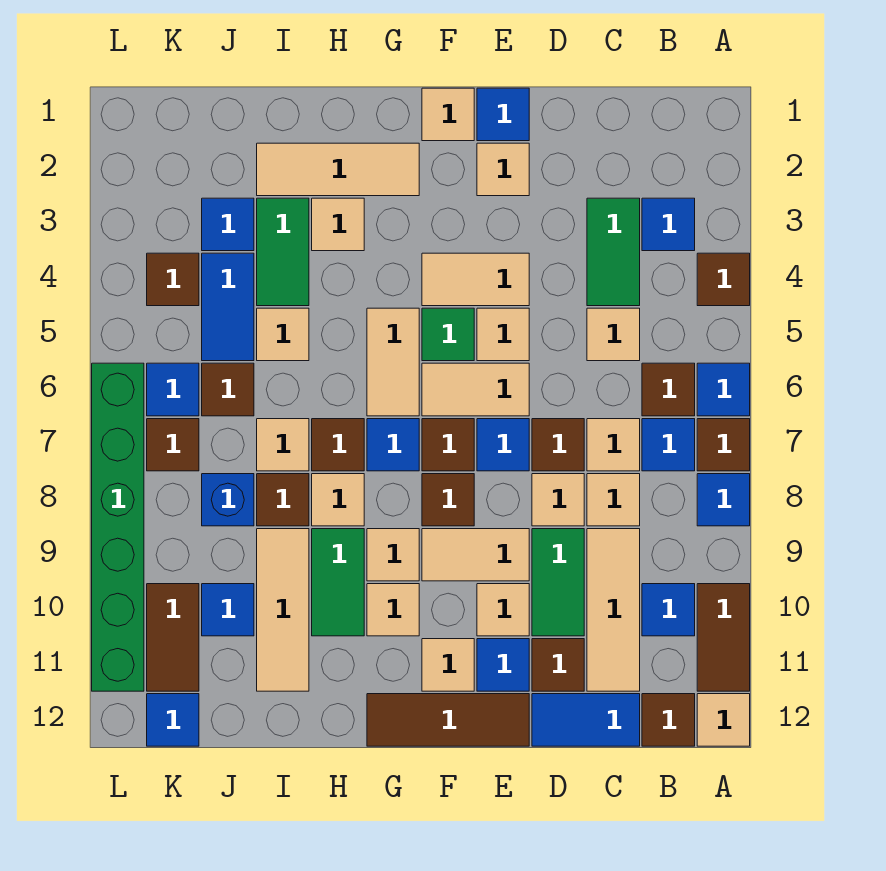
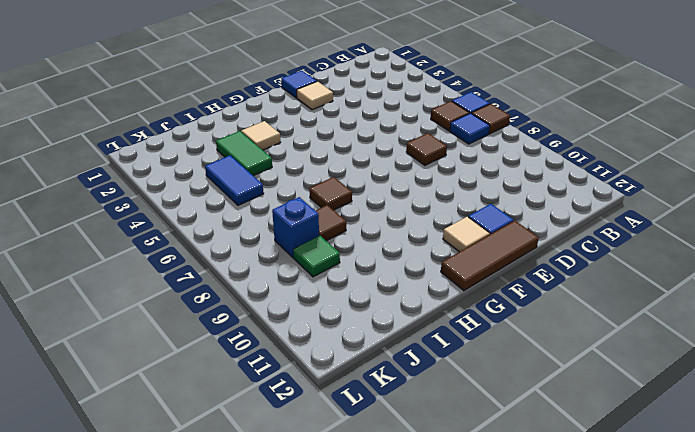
green tile J9 level 1 -> green tile F5 level 1
none -> brown tile A4 level 1
none -> blue tile A8 level 1
none -> brown tile A10:A11 level 1
none -> tan tile A12 level 1

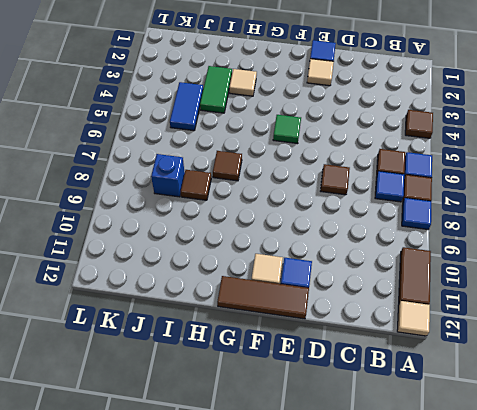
none -> blue tile B3 level 1
none -> blue tile B10 level 1
none -> brown tile B12 level 1
none -> green tile C3:C4 level 1

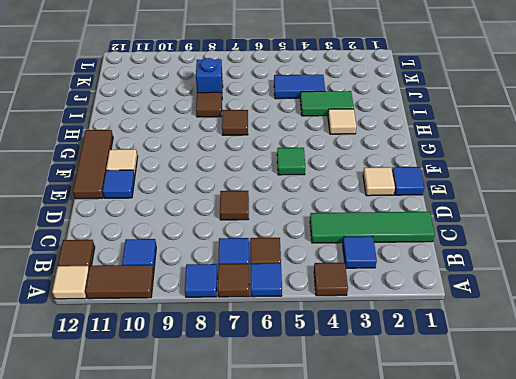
green tile C1:C4 level 1 -> green tile C3:C4 level 1
none -> tan tile C5 level 1
none -> tan tile C7 level 1
none -> tan tile C8 level 1
none -> tan tile C9:C11 level 1

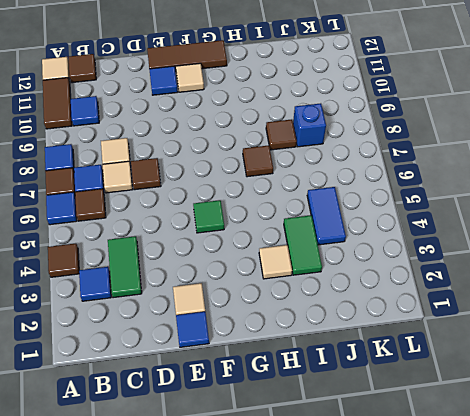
none -> tan tile C5 level 1
none -> tan tile C9:C11 level 1
none -> blue tile C12:D12 level 1
none -> tan tile D8 level 1

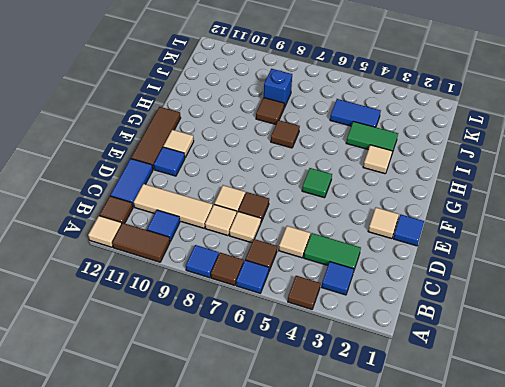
none -> blue tile B7 level 1
none -> green tile D9:D10 level 1
none -> brown tile D11 level 1
none -> tan tile E4:F4 level 1

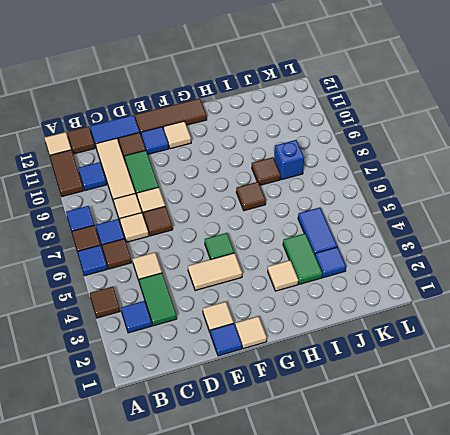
none -> tan tile E5 level 1
none -> tan tile E6:F6 level 1
none -> blue tile E7 level 1
none -> tan tile E9:F9 level 1

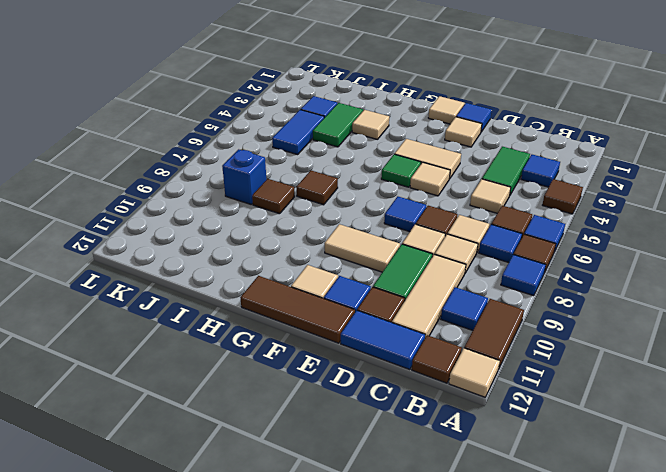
none -> tan tile E6:F6 level 1
none -> tan tile E10 level 1
none -> brown tile F7 level 1
none -> brown tile F8 level 1

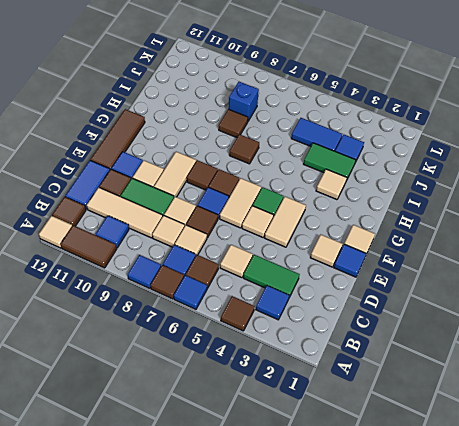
none -> tan tile F11 level 1
none -> tan tile G2:I2 level 1
none -> tan tile G5:G6 level 1
none -> blue tile G7 level 1

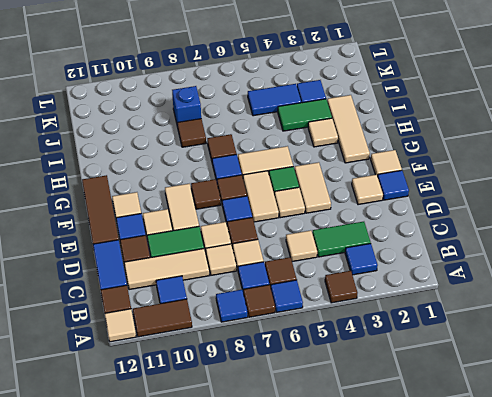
none -> tan tile G9 level 1
none -> tan tile G10 level 1
none -> tan tile H8 level 1
none -> green tile H9:H10 level 1

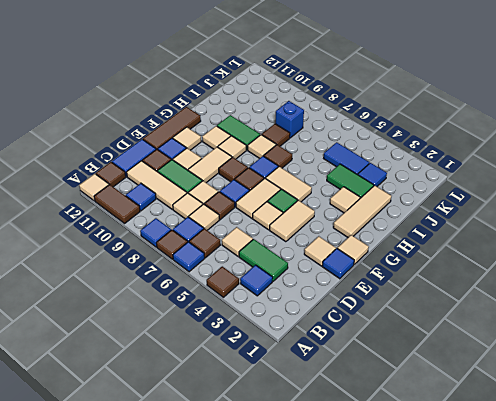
none -> tan tile I5 level 1
none -> tan tile I7 level 1
none -> tan tile I9:I11 level 1
none -> brown tile J6 level 1

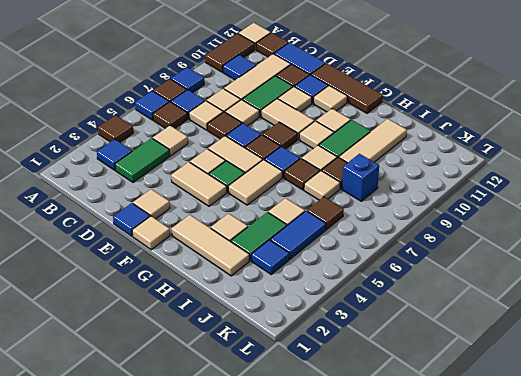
none -> blue tile J10 level 1
none -> brown tile K4 level 1
none -> blue tile K6 level 1
none -> brown tile K7 level 1

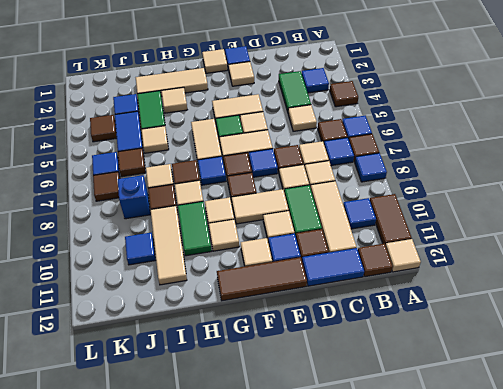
none -> brown tile K10:K11 level 1
none -> blue tile K12 level 1
none -> green brick L6:L11 level 1

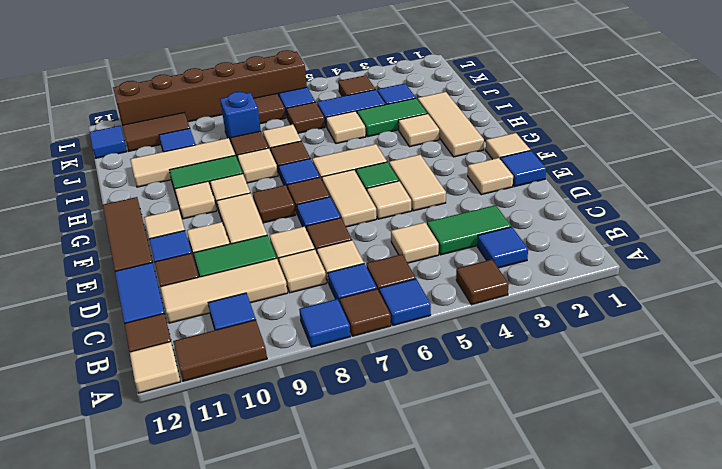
brown brick L6:L11 level 1 -> green brick L6:L11 level 1

